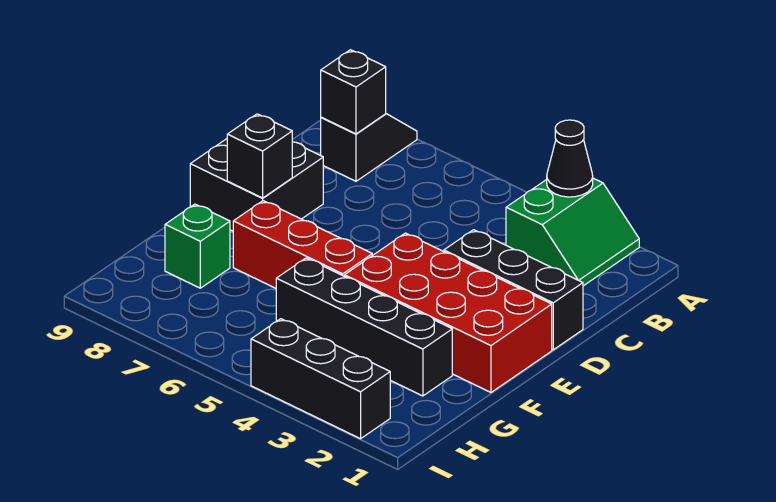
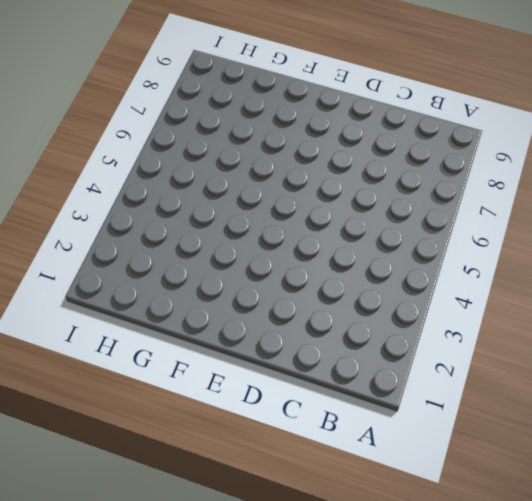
none -> green slope A2:B3 level 1 top 3
none -> black slope A8:B8 level 1 top B
none -> black brick D1:D3 level 1

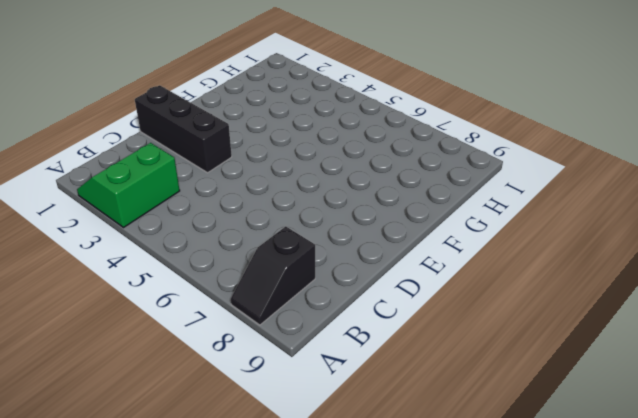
none -> black brick D8:E9 level 1
none -> red brick E1:F4 level 1
none -> red brick F5:F7 level 1

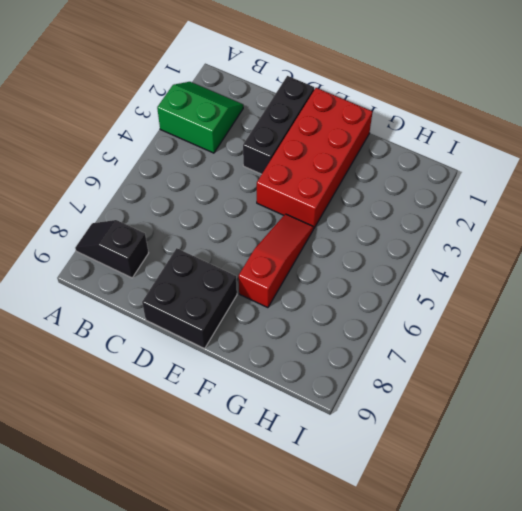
red slope F5:F7 level 1 top 7 -> red brick F5:F7 level 1
none -> black brick G2:G5 level 1
none -> green brick G8 level 1
none -> black brick I2:I4 level 1

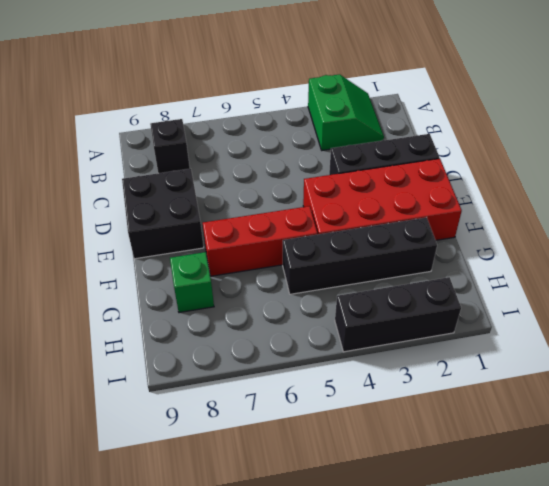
none -> black cone A3 level 2
none -> black brick B8 level 2
none -> black brick E8 level 2

